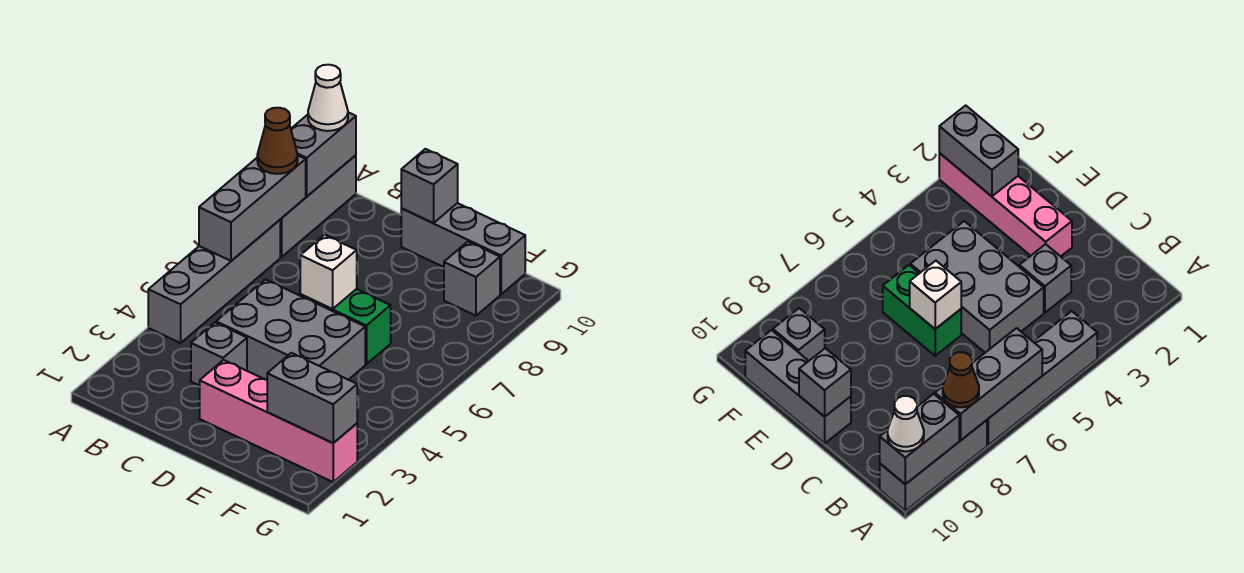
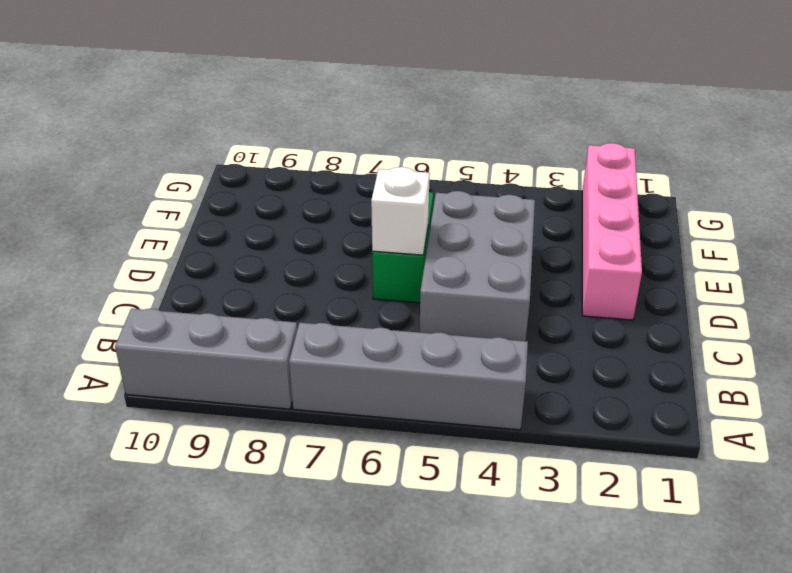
none -> grey brick C3 level 1
none -> grey brick D10:F10 level 1
none -> grey brick F9 level 1

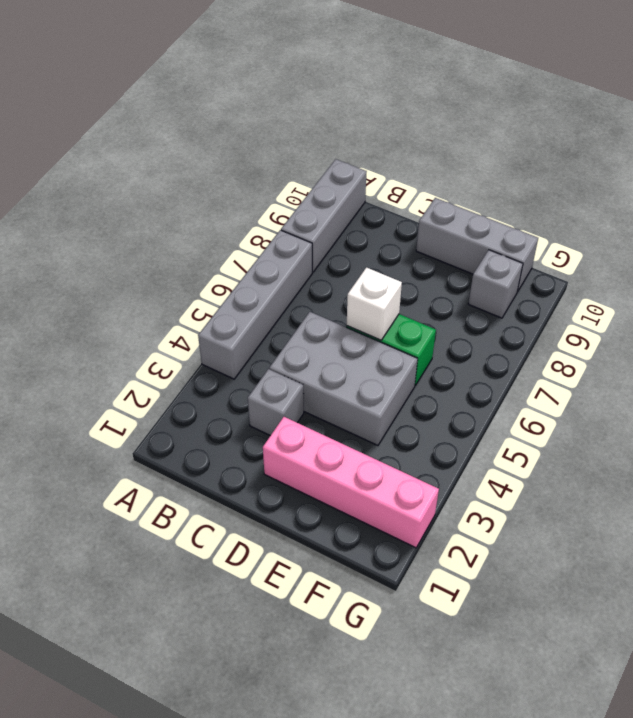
none -> grey brick A6:A8 level 2
none -> grey brick A9:A10 level 2
none -> grey brick D10 level 2

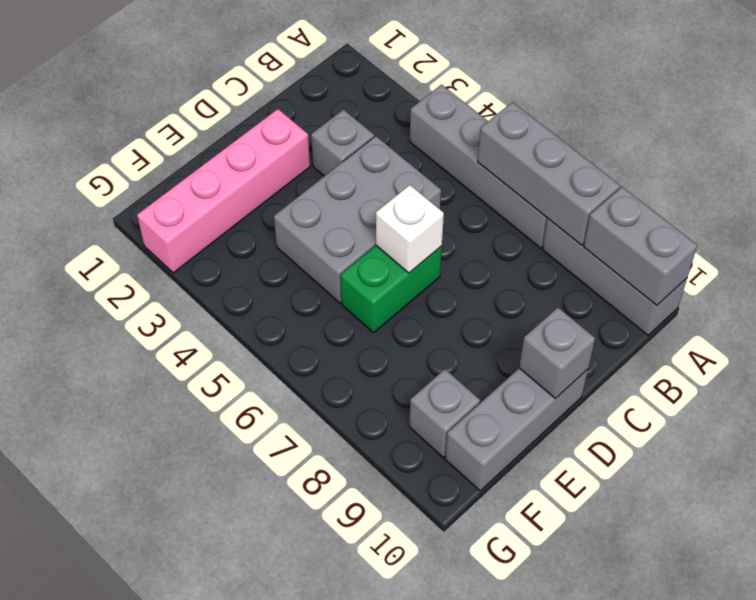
none -> grey brick F2:G2 level 2
none -> brown cone A8 level 3
none -> white cone A10 level 3

